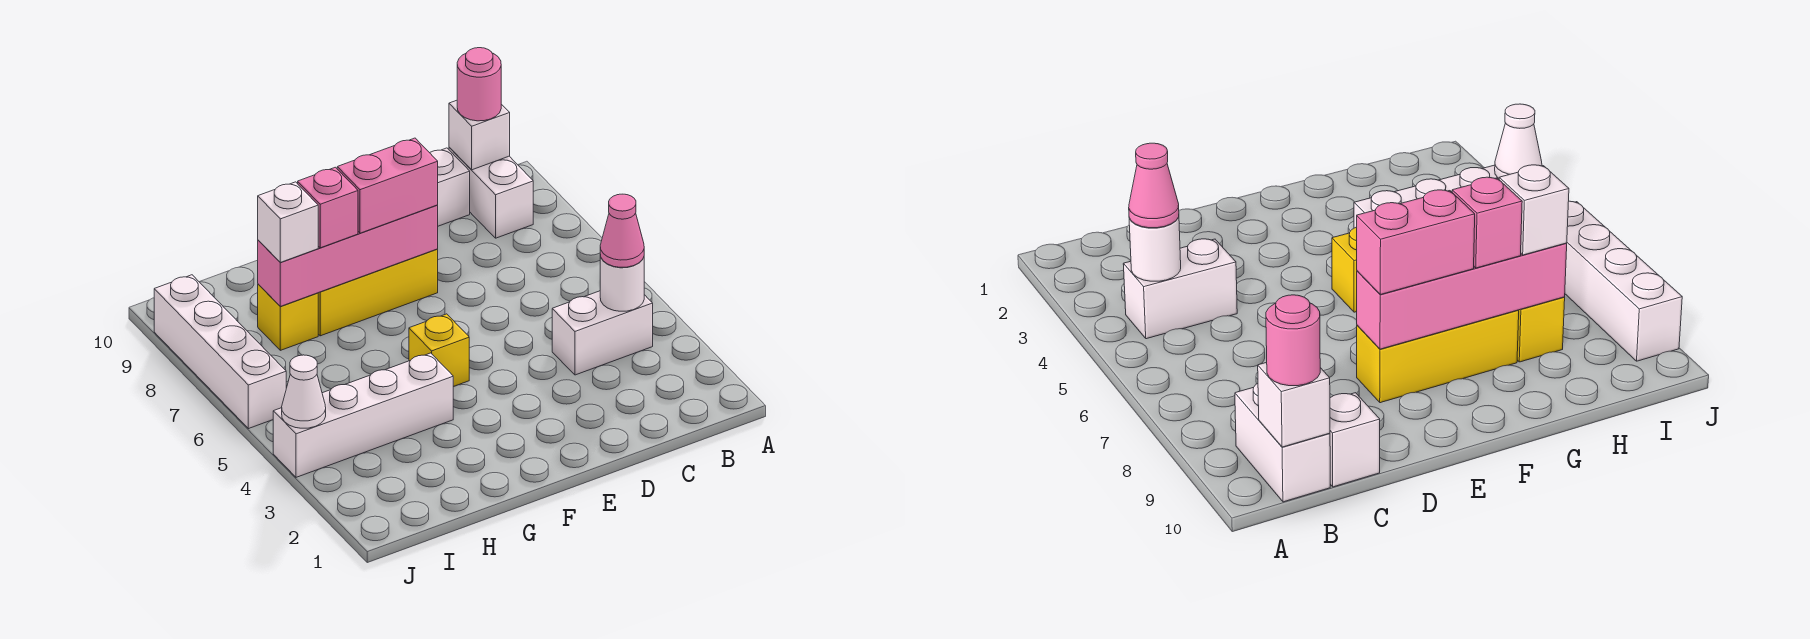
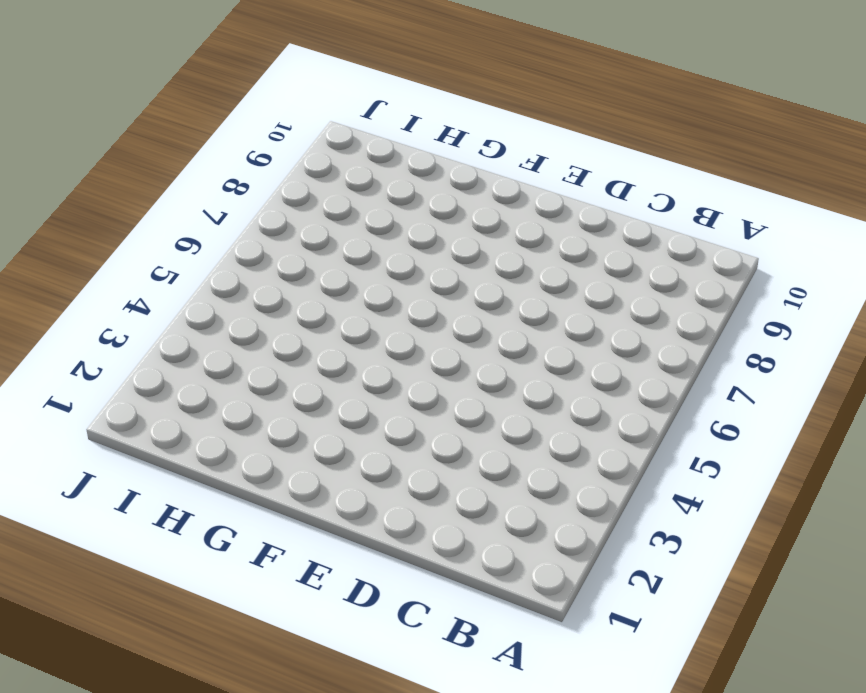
none -> white brick B4:C4 level 1
none -> white brick B9:B10 level 1
none -> white brick C10 level 1

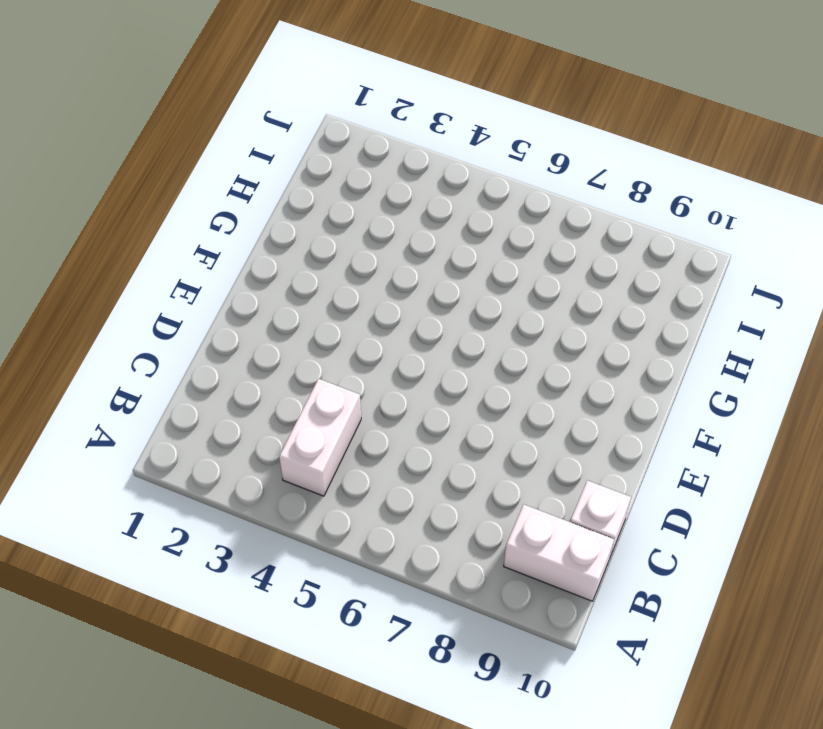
none -> yellow brick E8:G8 level 1
none -> yellow brick F5 level 1
none -> white brick G4:J4 level 1

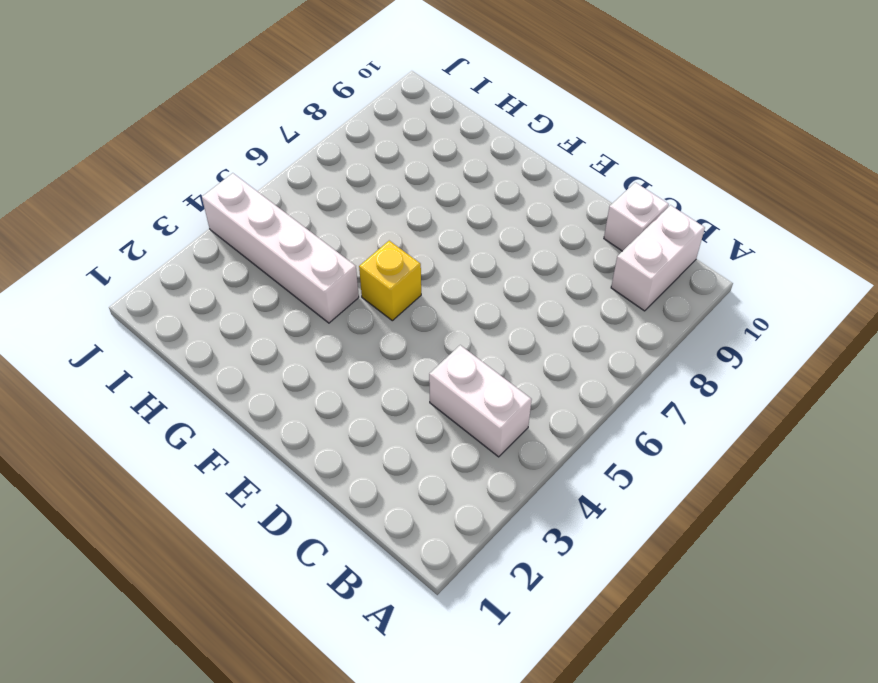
none -> yellow brick E8:G8 level 1
none -> yellow brick H8 level 1
none -> white brick J6:J9 level 1

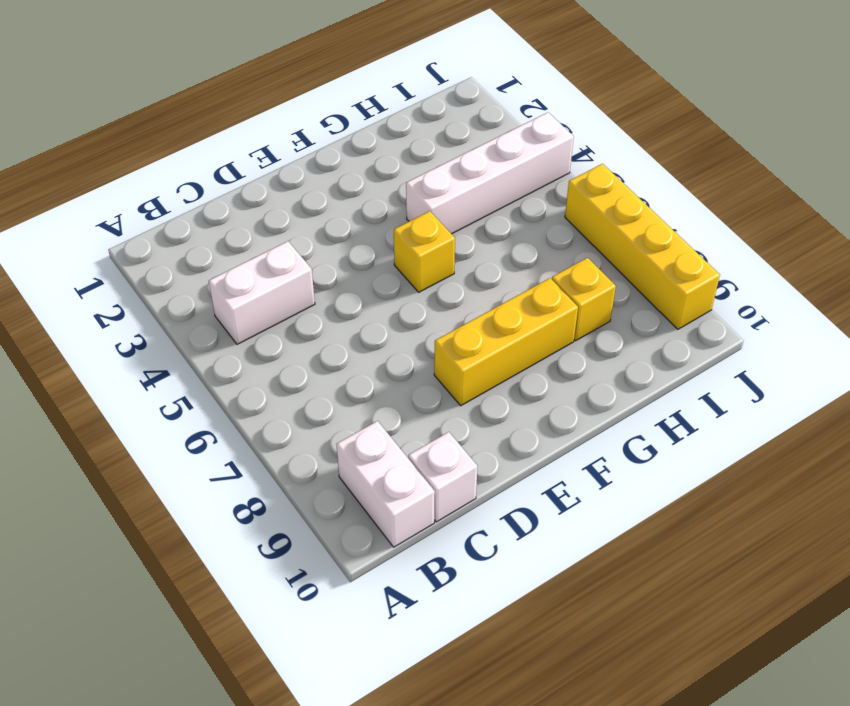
yellow brick J6:J9 level 1 -> white brick J6:J9 level 1
none -> white round brick B4 level 2
none -> white brick B10 level 2
none -> pink brick E8:H8 level 2

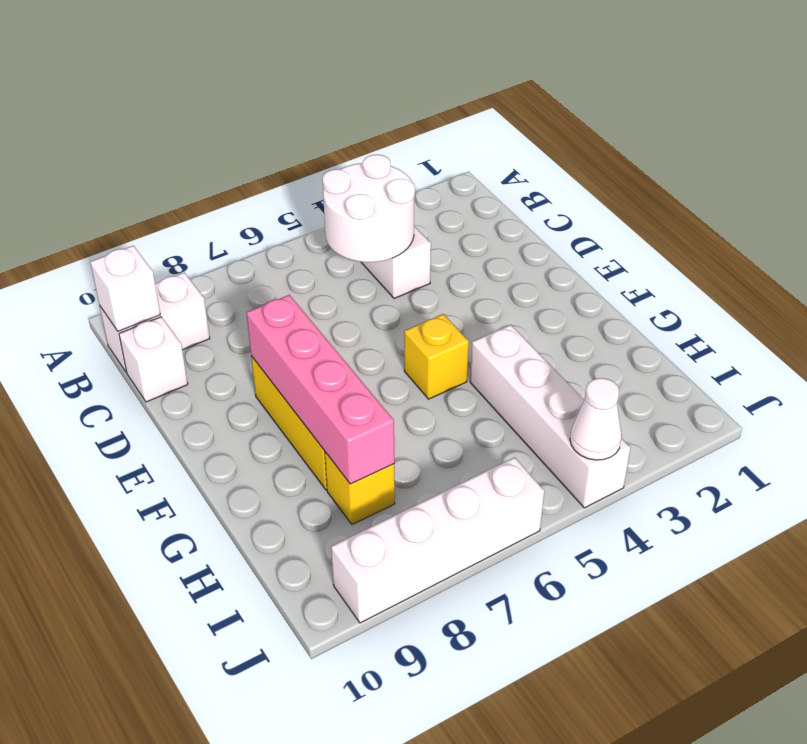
white round brick B4:C5 level 2 -> white round brick B4 level 2
none -> pink cone B4 level 3
none -> pink round brick B10 level 3
none -> pink brick E8:F8 level 3

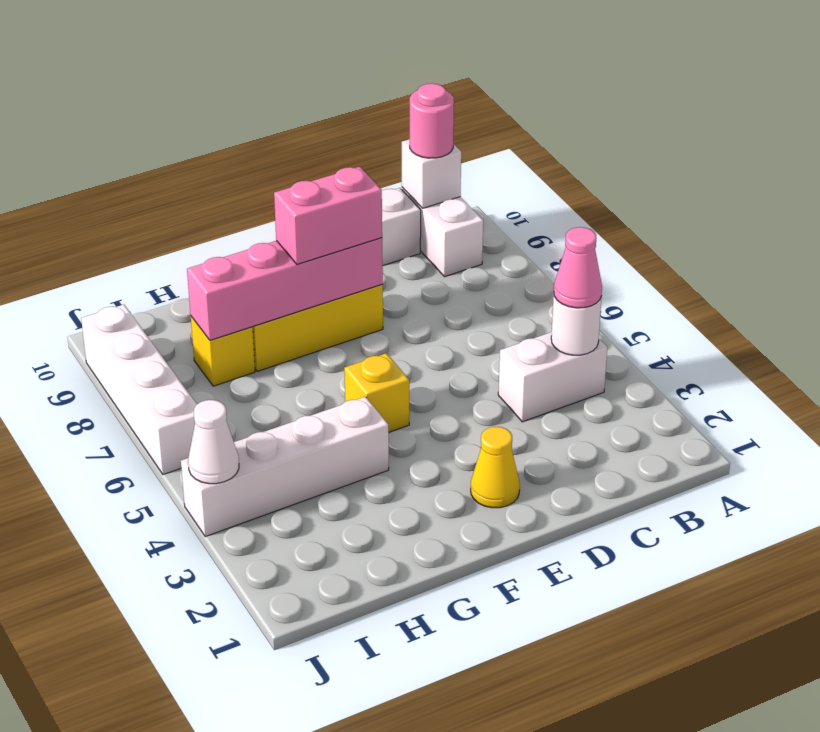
yellow cone E2 level 1 -> none
none -> pink brick G8 level 3
none -> white brick H8 level 3

